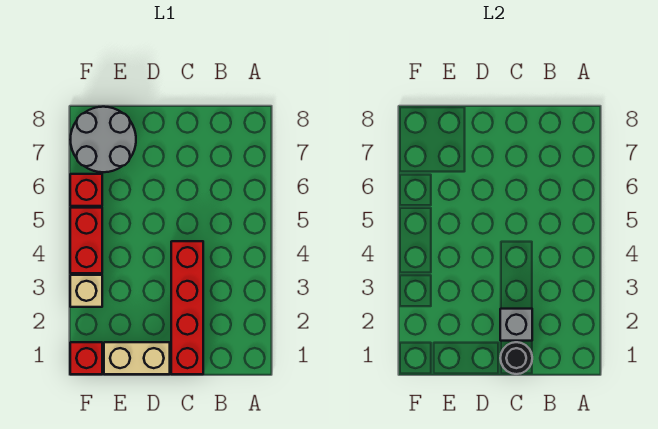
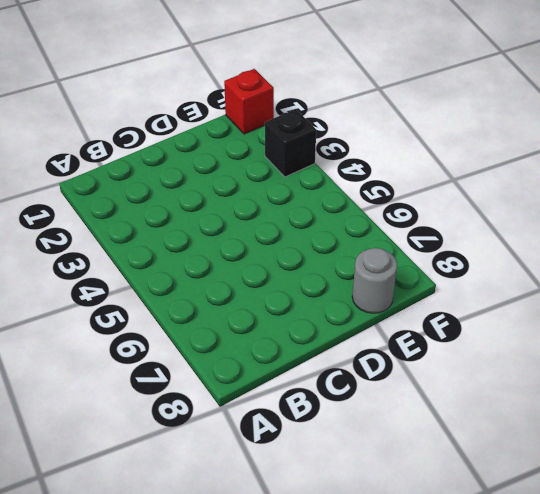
grey round brick E8 level 1 -> grey round brick E7:F8 level 1
black brick F3 level 1 -> tan brick F3 level 1
none -> red brick C1:C4 level 1
none -> tan brick D1:E1 level 1

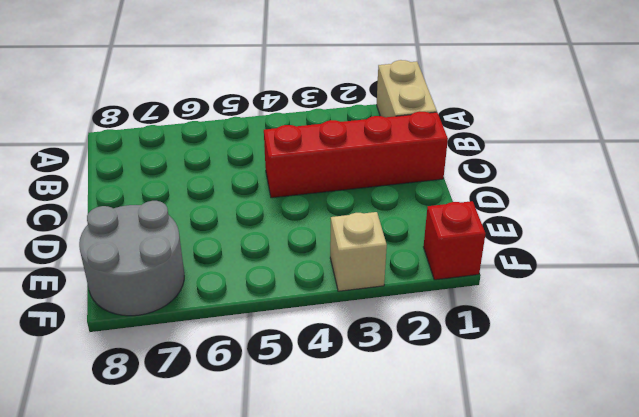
tan brick A1:B1 level 1 -> tan brick D1:E1 level 1
none -> red brick F4:F5 level 1
none -> red brick F6 level 1

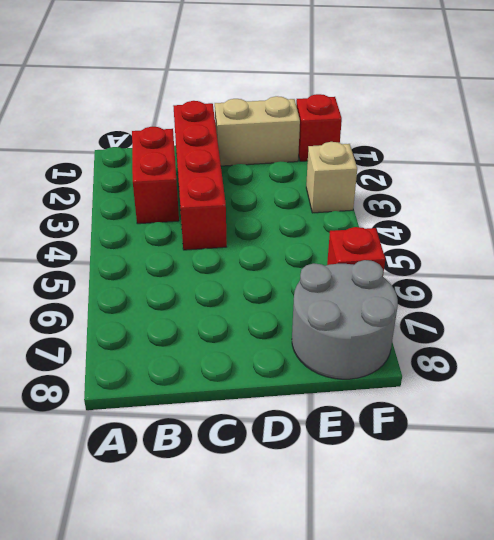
red brick B2:B3 level 1 -> red brick F4:F5 level 1
none -> black round brick C1 level 2
none -> grey brick C2 level 2

